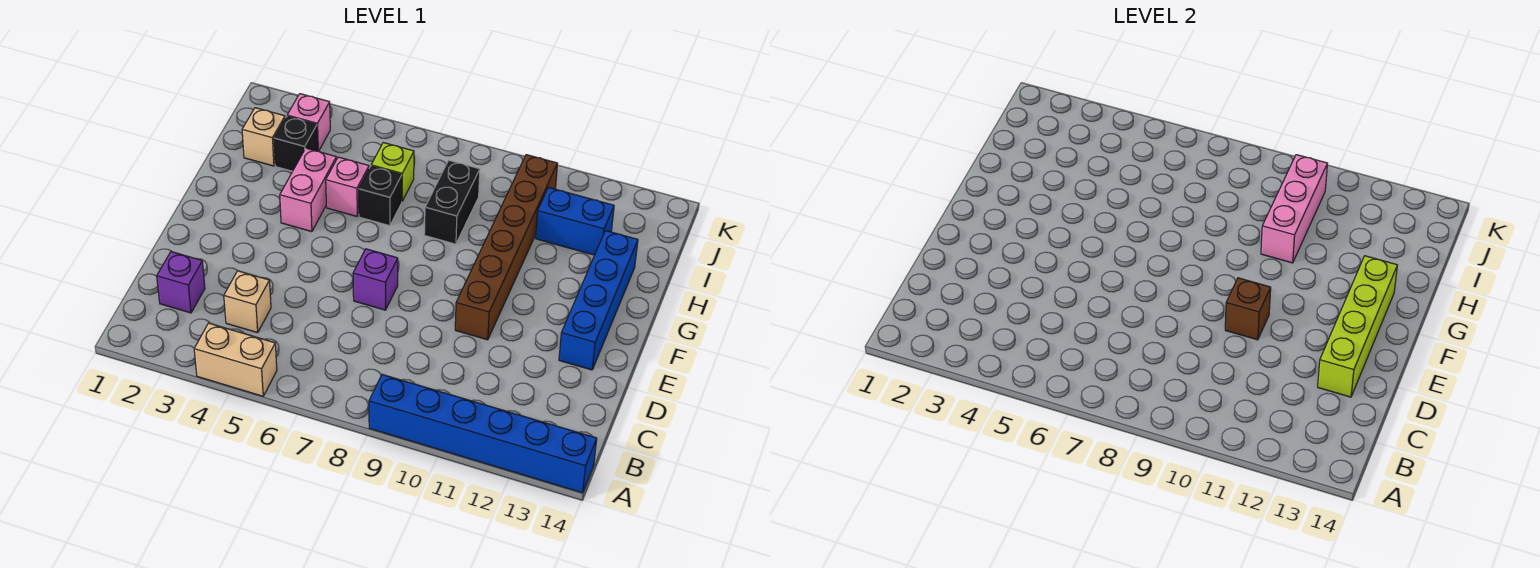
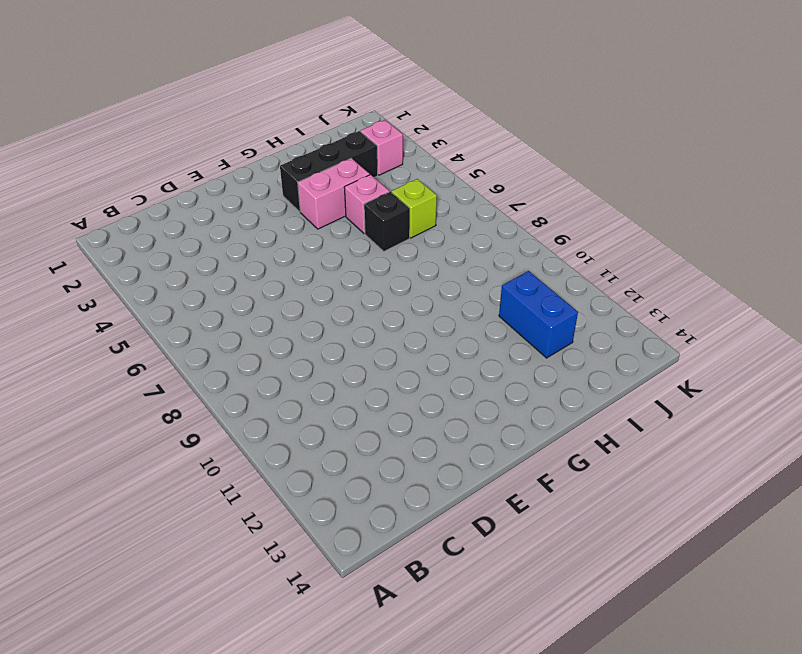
black brick G3:I3 level 1 -> black brick I3 level 1
none -> tan brick A4:A5 level 1
none -> blue brick A9:A14 level 1
none -> purple brick C2 level 1

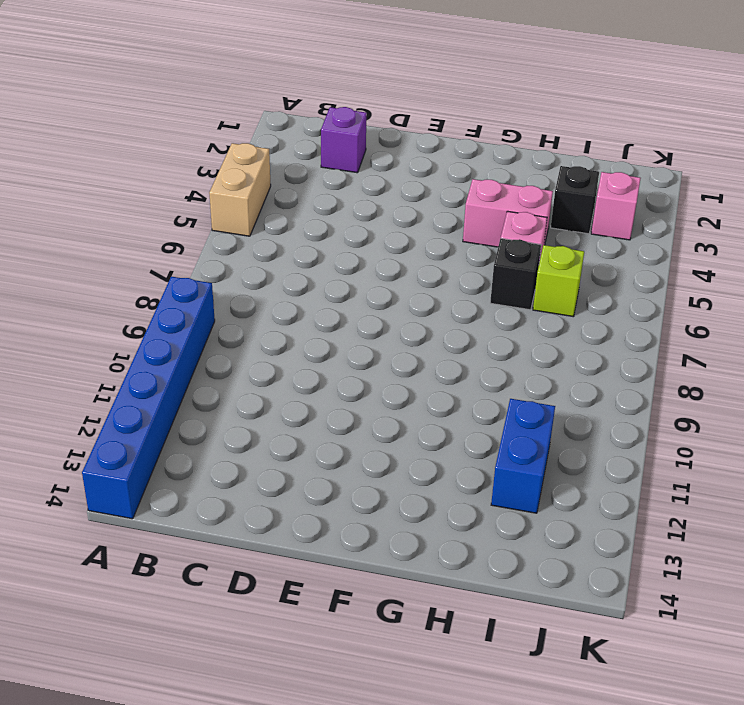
none -> tan brick C4 level 1
none -> purple brick E7 level 1
none -> brown brick E10:J10 level 1

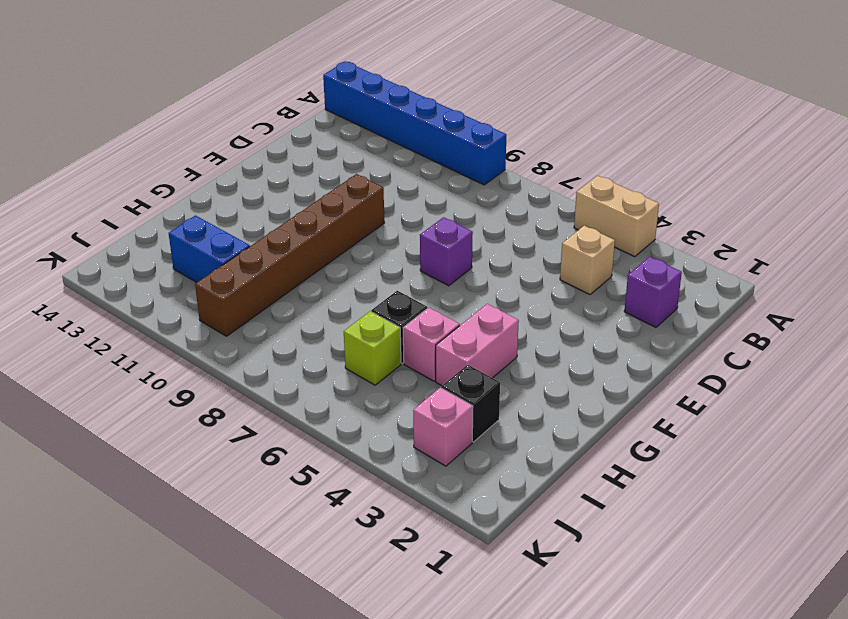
none -> blue brick E13:H13 level 1
none -> black brick H8:I8 level 1
none -> tan brick I2 level 1

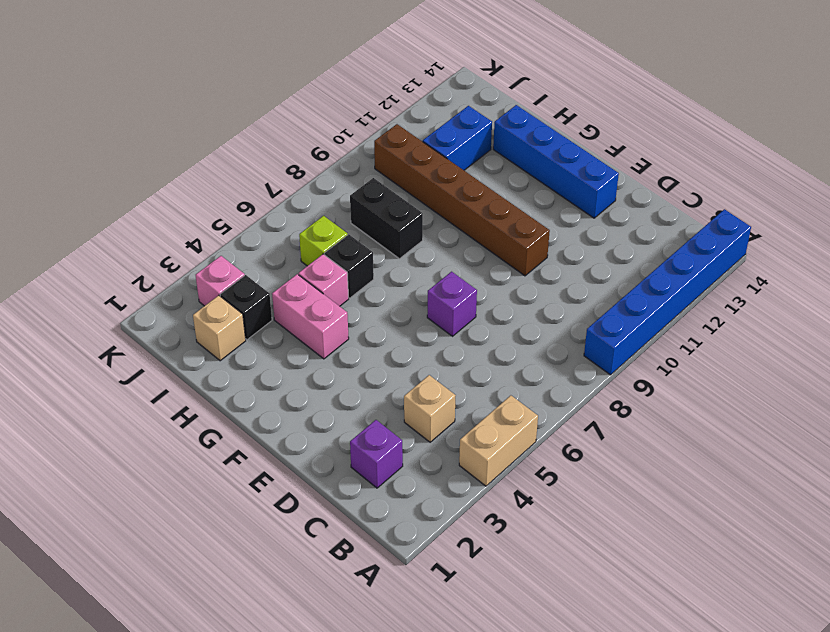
none -> lime brick D13:G13 level 2
none -> brown brick E10 level 2
none -> pink brick H10:J10 level 2

